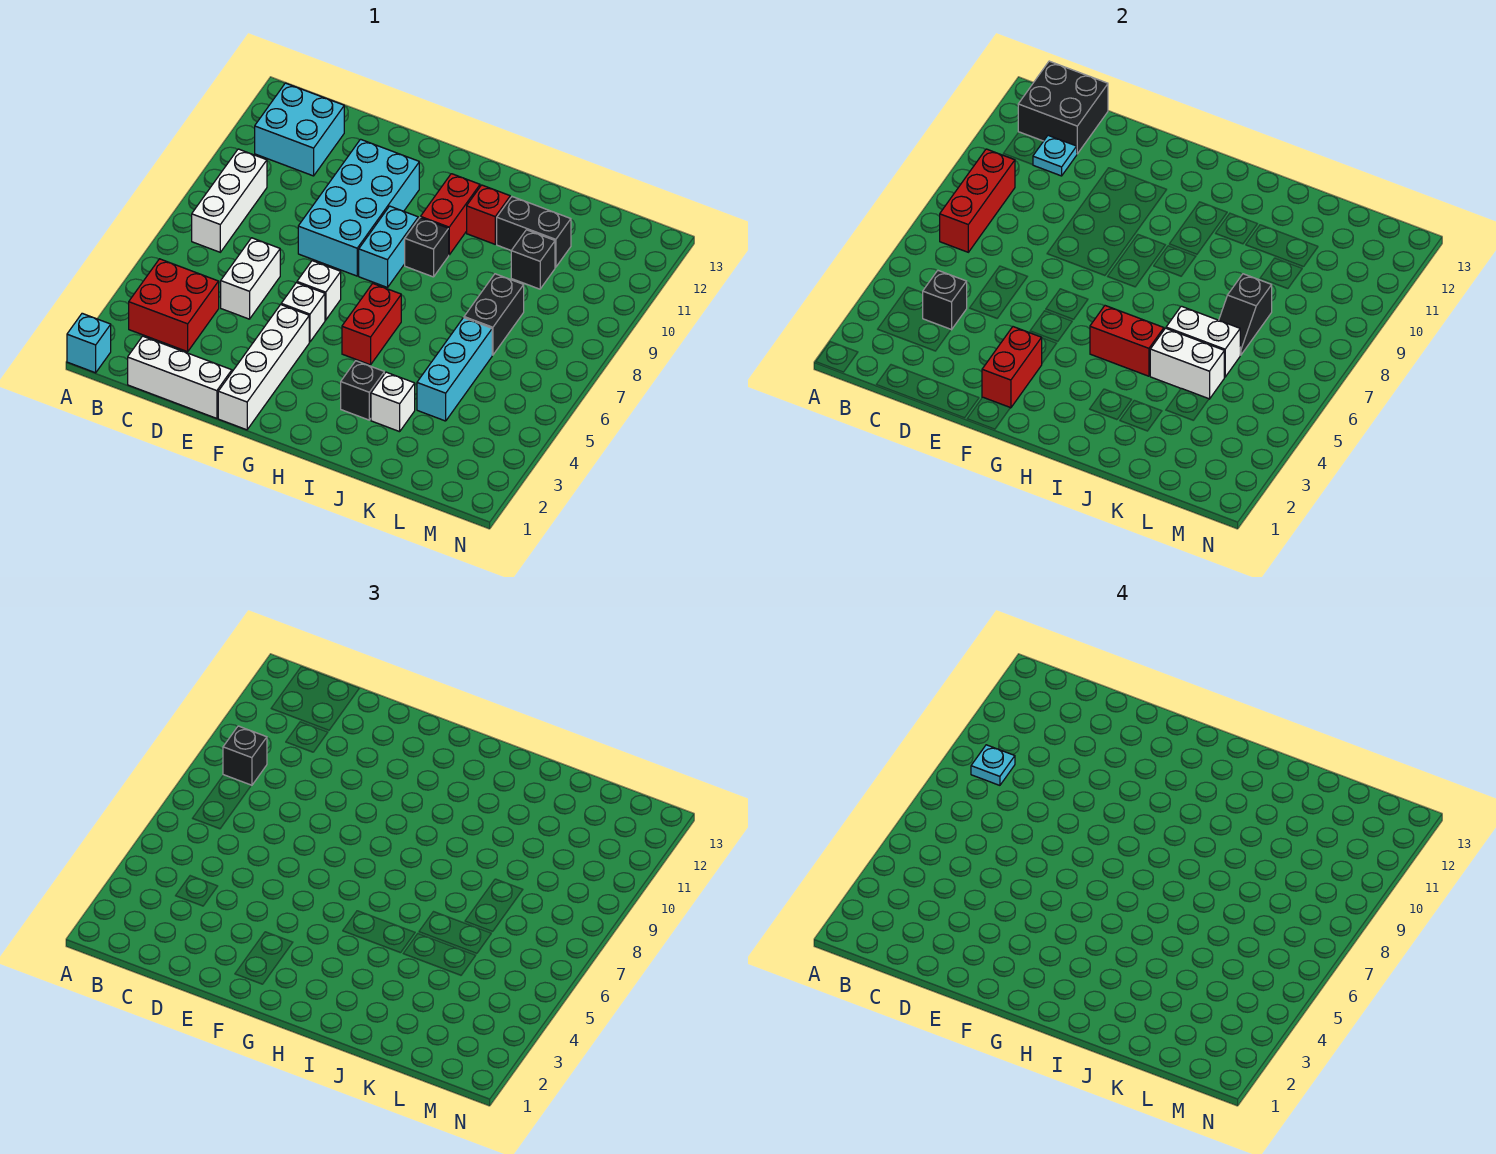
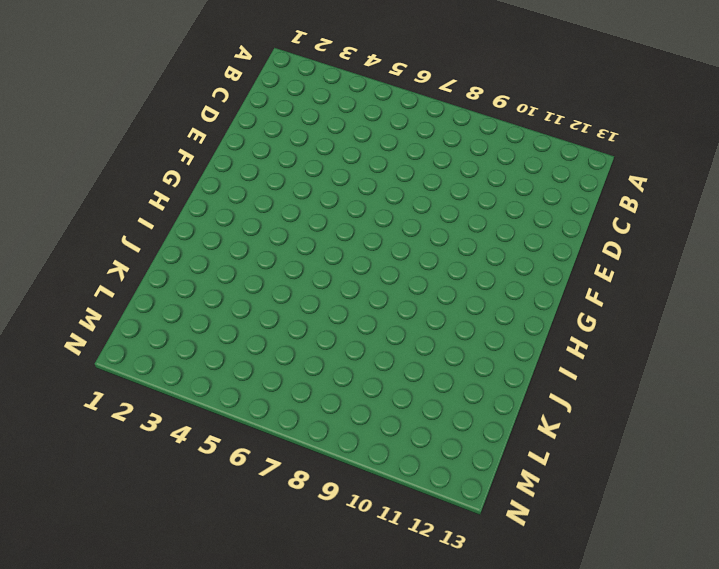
none -> cyan brick A1 level 1
none -> red brick B3:C4 level 1
none -> white brick B7:B9 level 1
none -> cyan brick B11:C12 level 1

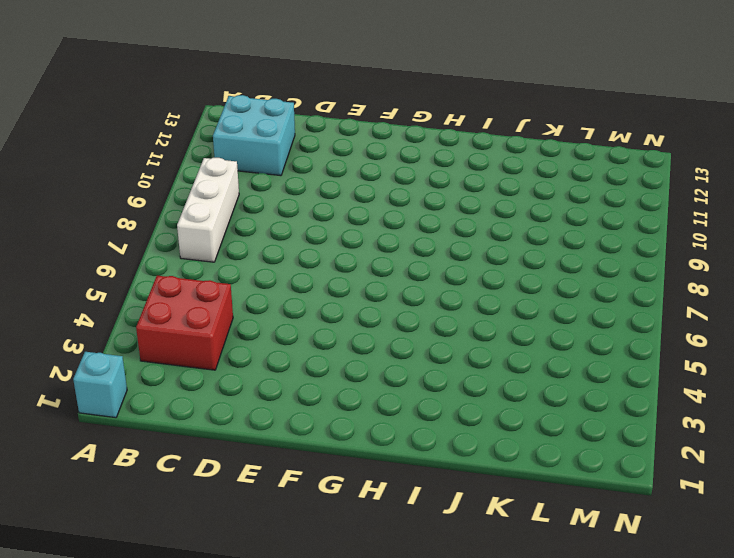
none -> white brick C1:E1 level 1
none -> white brick D5:D6 level 1
none -> cyan brick E8:F11 level 1
none -> white brick F1:F4 level 1

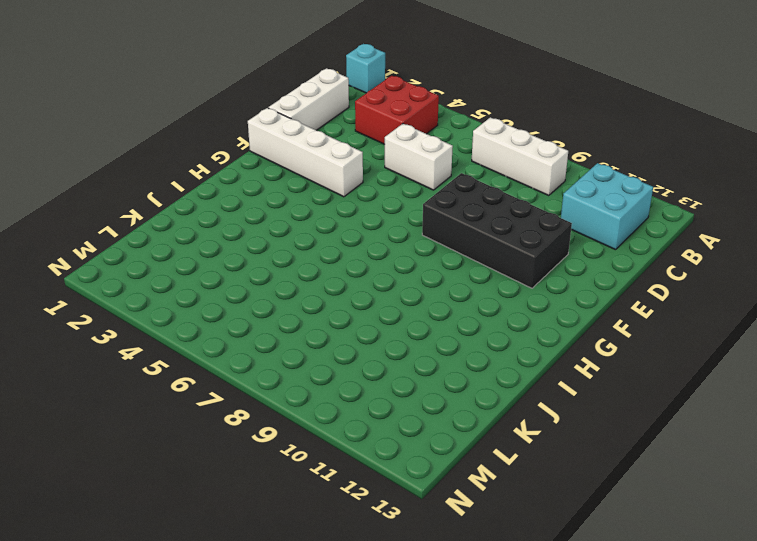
black brick E8:F11 level 1 -> cyan brick E8:F11 level 1
none -> white brick F5 level 1
none -> white brick F6 level 1
none -> cyan brick G8:G9 level 1
none -> red brick H5:H6 level 1

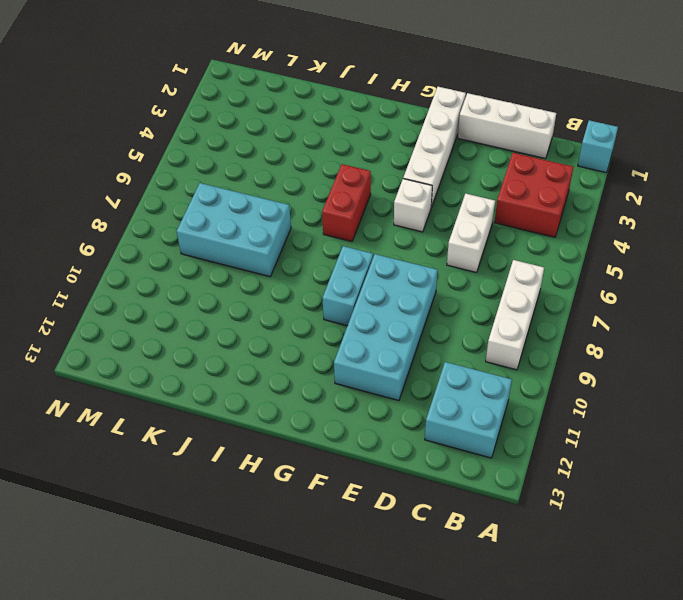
cyan brick J7:L8 level 1 -> black brick K7:K8 level 1
none -> white brick F6 level 1
none -> black brick H9 level 1
none -> red brick H10:H11 level 1
none -> black brick I3 level 1

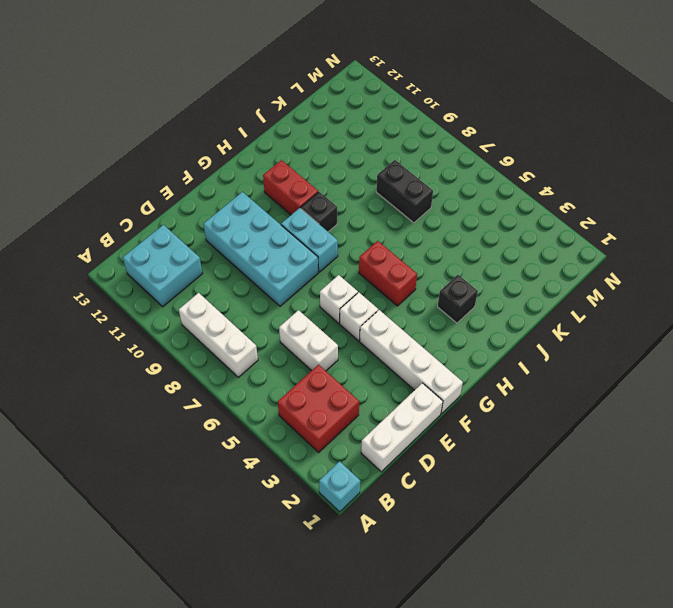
none -> red brick I11 level 1
none -> white brick J3 level 1
none -> black brick J11:K11 level 1
none -> cyan brick K4:K6 level 1

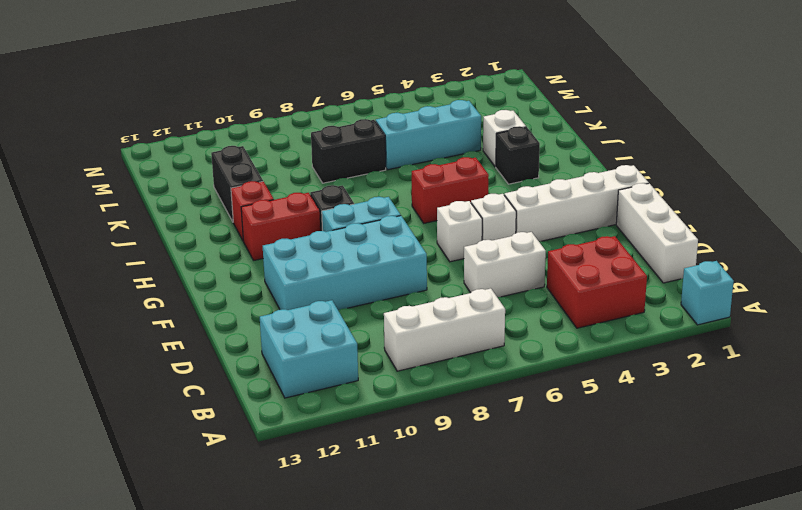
none -> black brick K10 level 1
none -> red brick B7:B9 level 2
none -> black brick B12:C13 level 2
none -> black brick C4 level 2

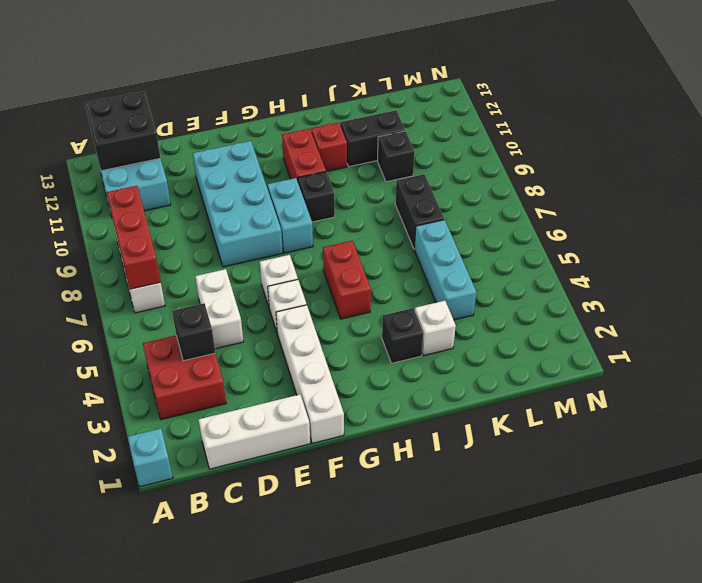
none -> cyan plate C11 level 2
none -> red brick F2:F3 level 2
none -> red brick H5:I5 level 2
none -> white brick J5:K5 level 2

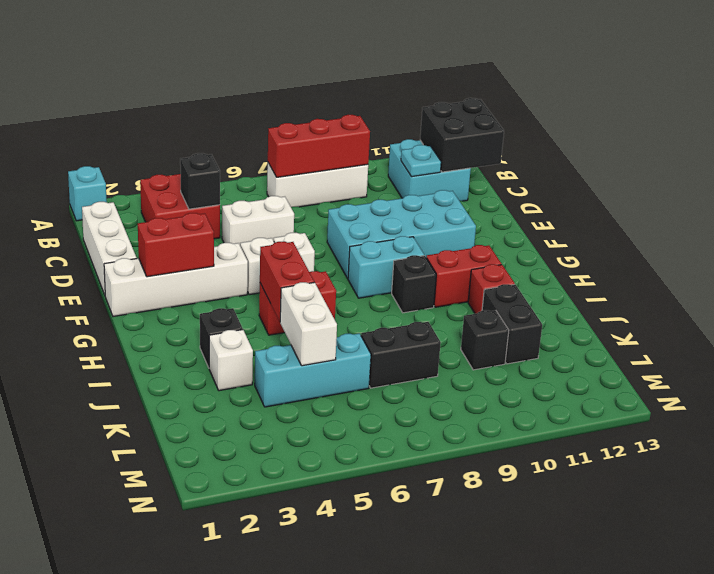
none -> white brick J6:K6 level 2
none -> black slope K7:K8 level 2 top 8
none -> black brick B9 level 3
none -> cyan plate B9 level 4

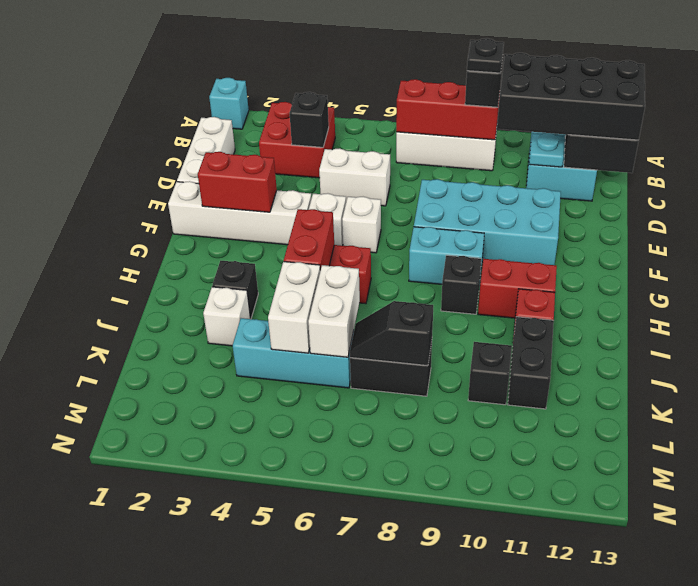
black plate B9 level 4 -> cyan plate B9 level 4
black brick B10:C13 level 3 -> none

